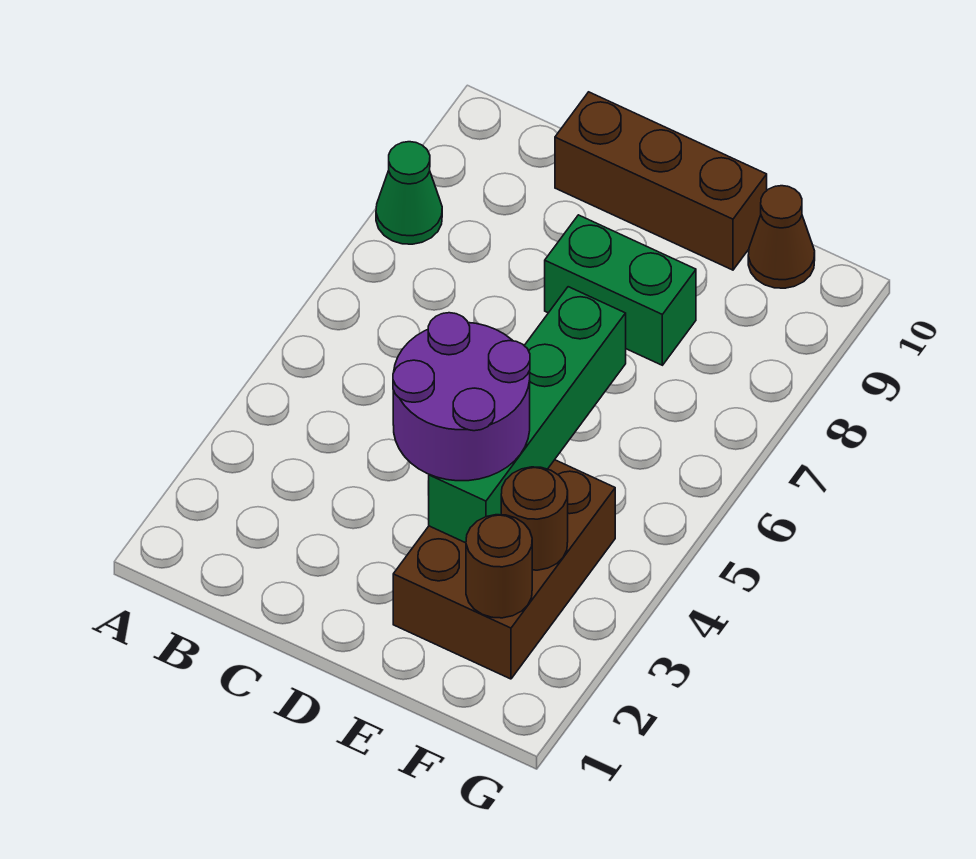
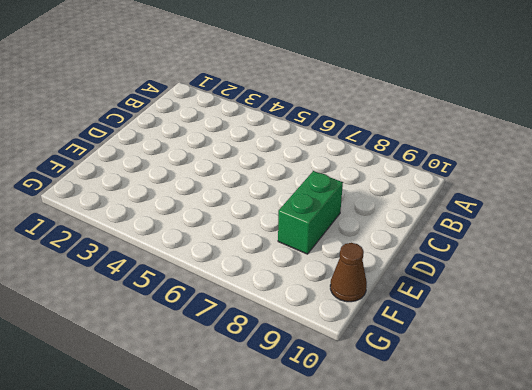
none -> green cone A8 level 1
none -> brown brick C10:E10 level 1

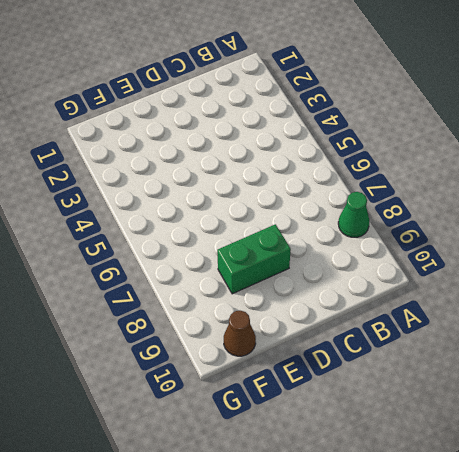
none -> brown brick C10:E10 level 1
none -> brown brick E2:F4 level 1

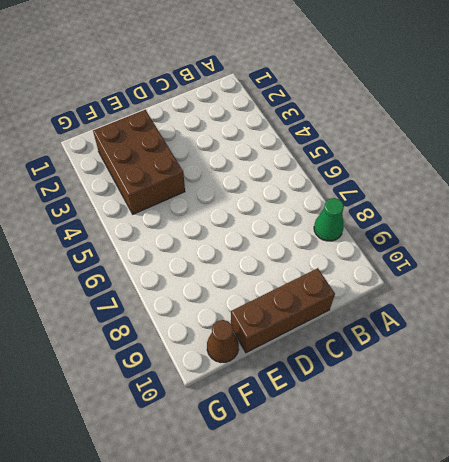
none -> green brick D8:E8 level 1
none -> green brick E3:E6 level 2

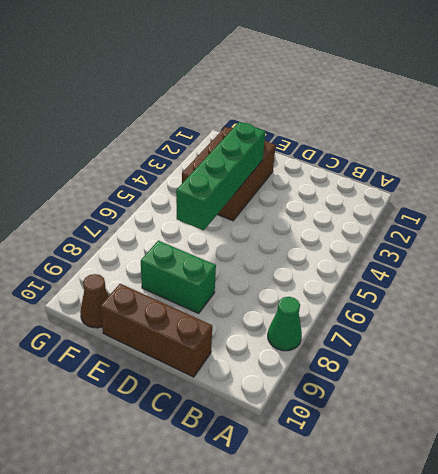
none -> brown round brick F2 level 2
none -> brown round brick F3 level 2

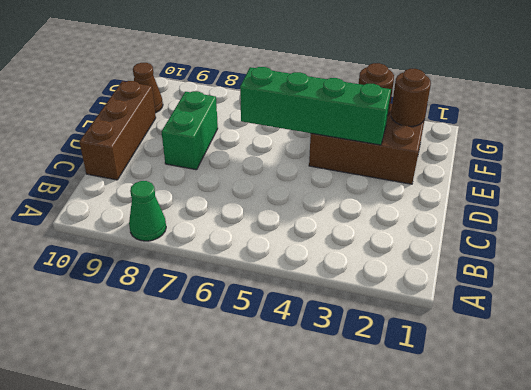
none -> purple round brick D3:E4 level 3

